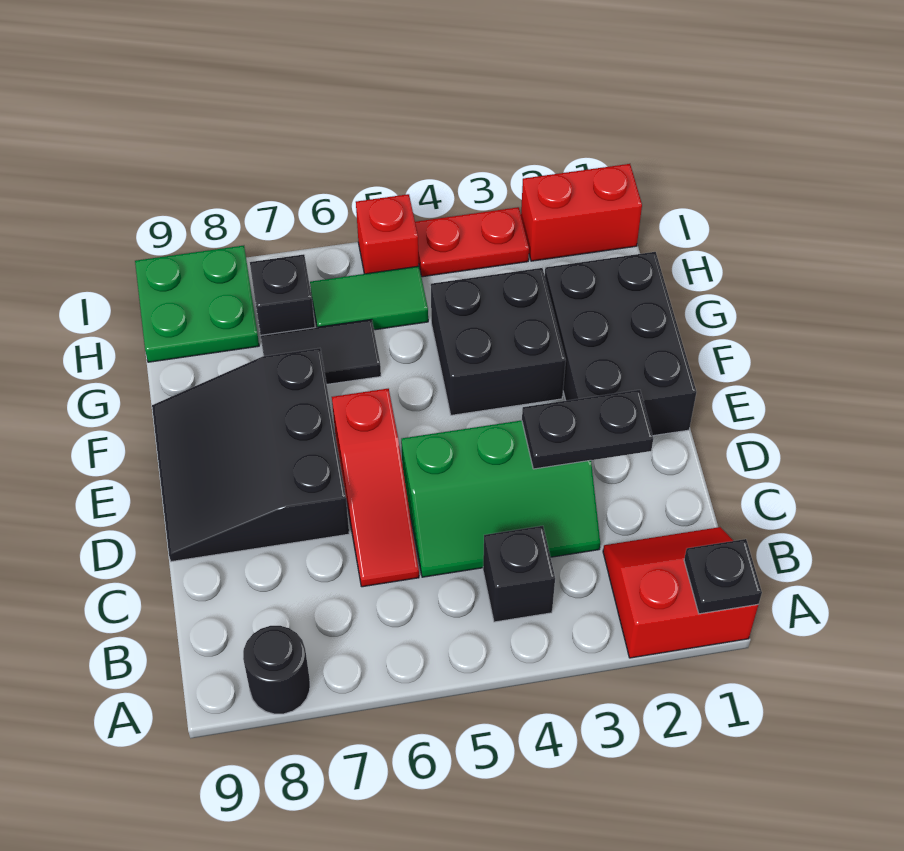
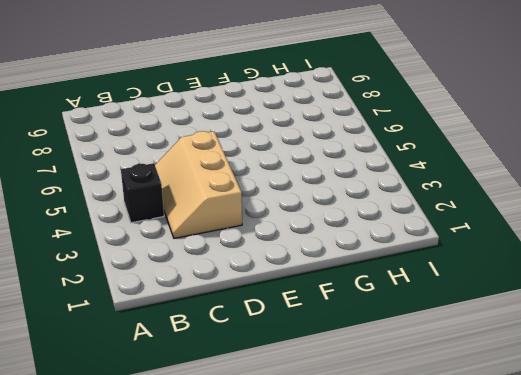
tan slope C3:D5 level 1 top D -> green slope C3:D5 level 1 top D
none -> red slope A1:B2 level 1 top A
none -> black round brick A8 level 1
none -> red slope C6:E6 level 1 top E

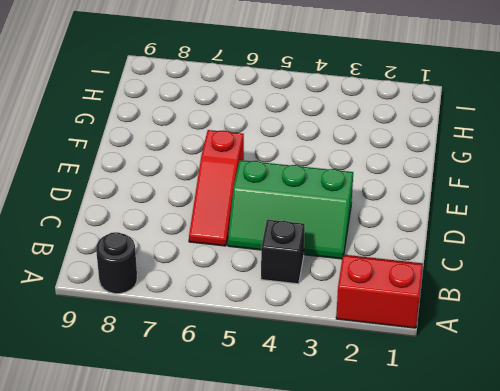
none -> black slope D7:F9 level 1 top 7
none -> black brick E1:G2 level 1
none -> black brick F3:G4 level 1

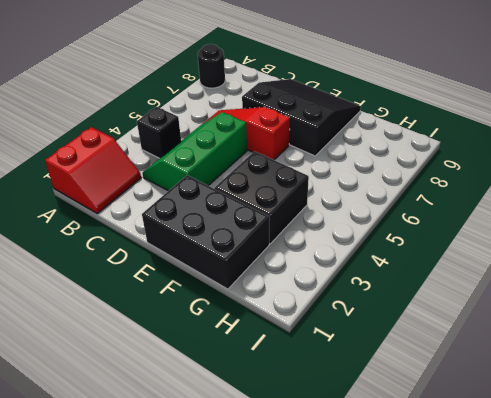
none -> black tile G6:G7 level 1
none -> green tile H5:H6 level 1
none -> black brick H7 level 1

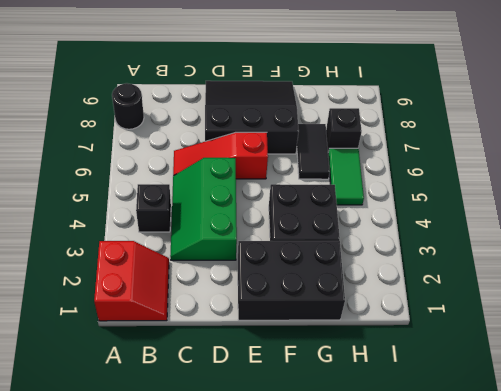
none -> green plate H8:I9 level 1
none -> red brick I1:I2 level 1
none -> red plate I3:I4 level 1

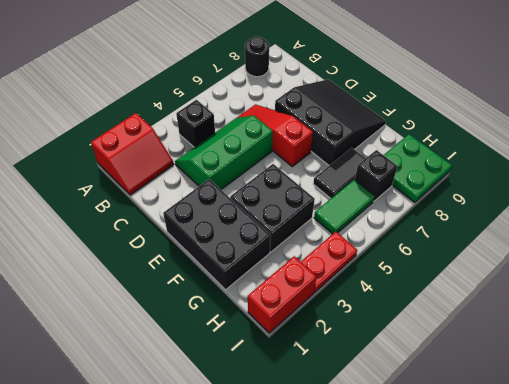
none -> red brick I5 level 1
none -> black plate A1 level 2
none -> black plate D2:D3 level 2

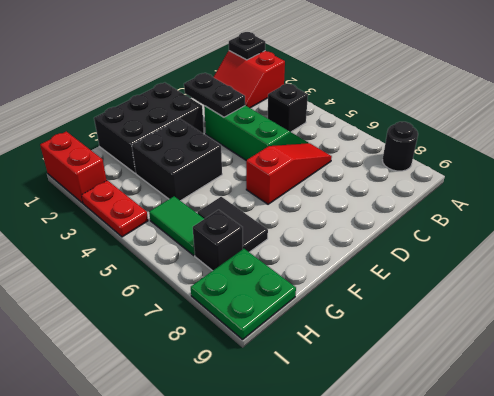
none -> black slope D7:F9 level 1 top 7
none -> red brick I5 level 1

